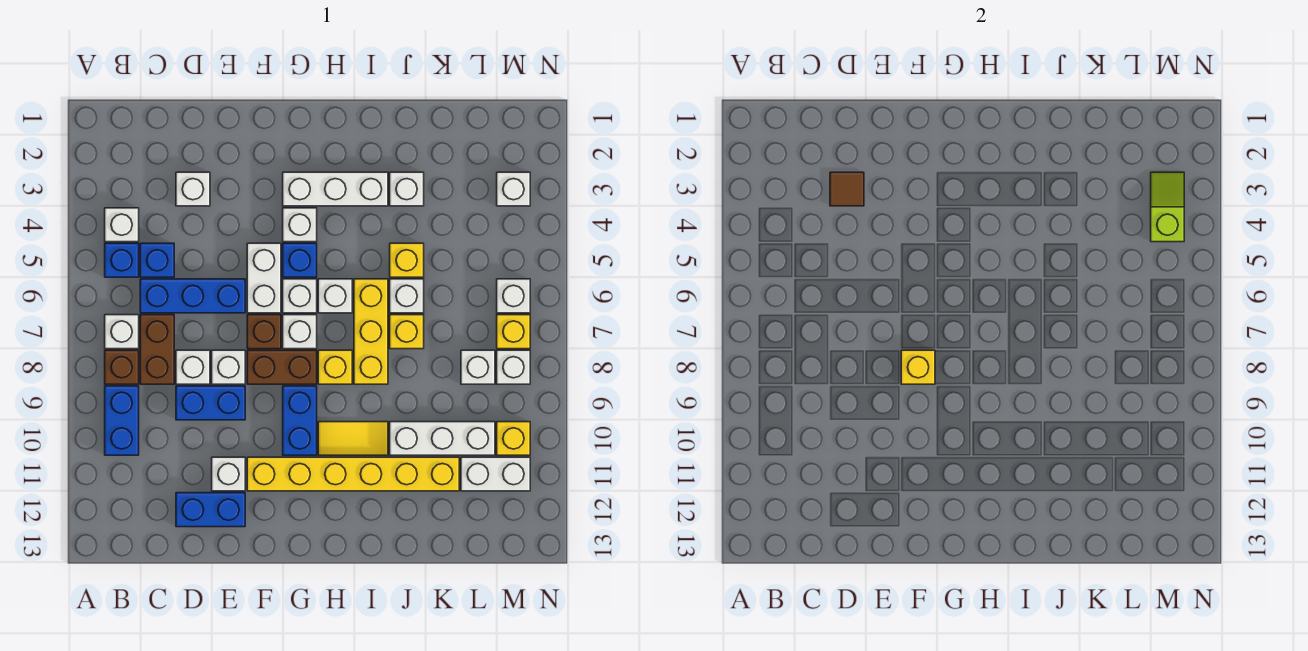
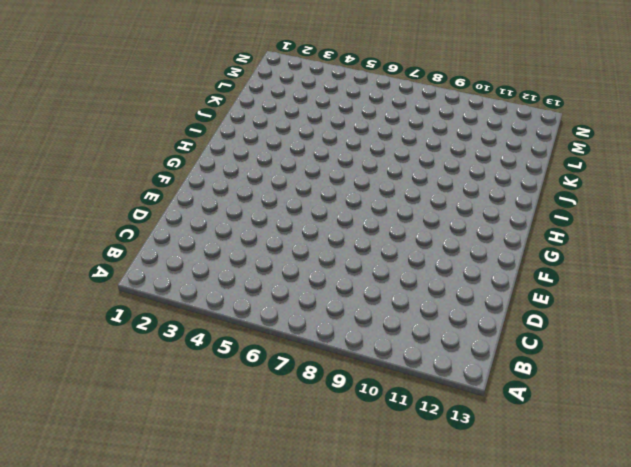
none -> white brick B4 level 1
none -> blue brick B5 level 1
none -> white brick B7 level 1
none -> brown brick B8 level 1

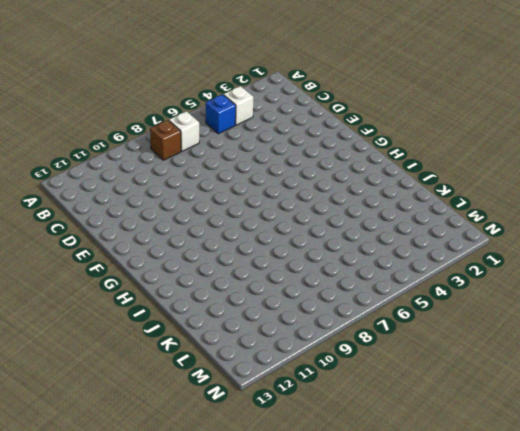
none -> blue brick B9:B10 level 1
none -> blue brick C5 level 1
none -> blue brick C6:E6 level 1
none -> brown brick C7:C8 level 1

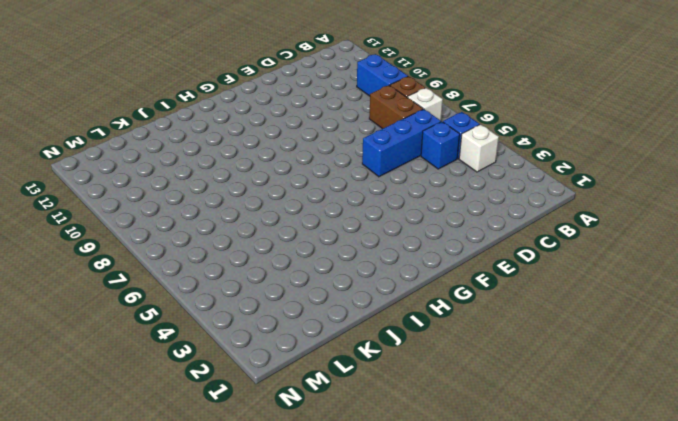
none -> white brick D3 level 1
none -> white brick D8 level 1
none -> blue brick D9:E9 level 1
none -> blue brick D12:E12 level 1

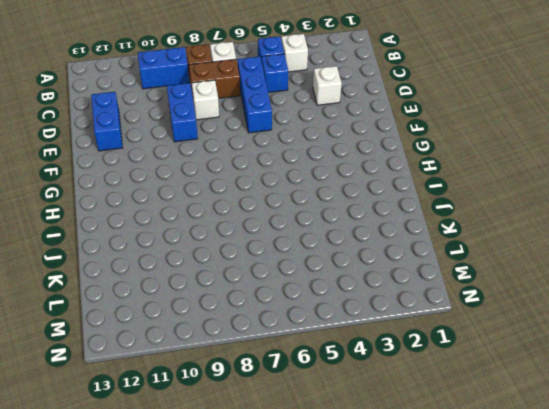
none -> white brick E8 level 1
none -> white brick E11 level 1
none -> white brick F5:F6 level 1
none -> brown brick F7 level 1

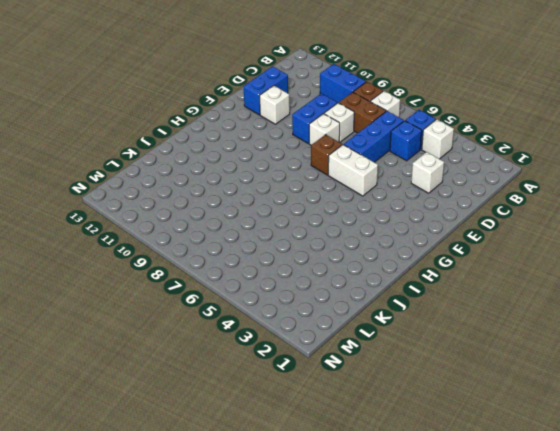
none -> brown brick F8:G8 level 1
none -> yellow brick F11:K11 level 1
none -> white brick G3:I3 level 1
none -> white brick G4 level 1

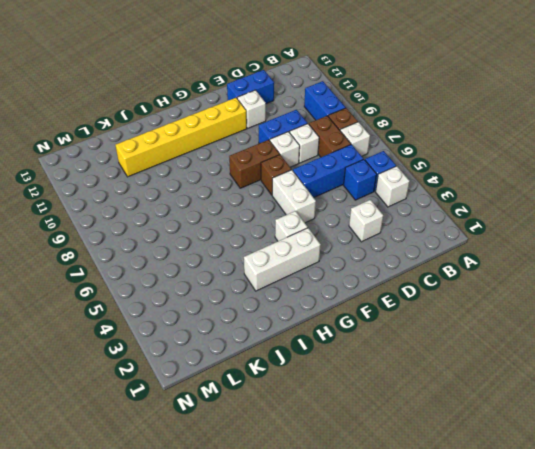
none -> blue brick G5 level 1
none -> white brick G6 level 1
none -> white brick G7 level 1
none -> blue brick G9:G10 level 1

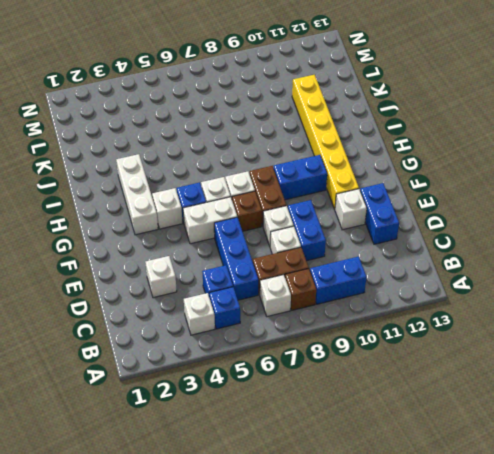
none -> white brick H6 level 1
none -> yellow brick H8 level 1
none -> yellow tile H10:I10 level 1
none -> yellow brick I6:I8 level 1

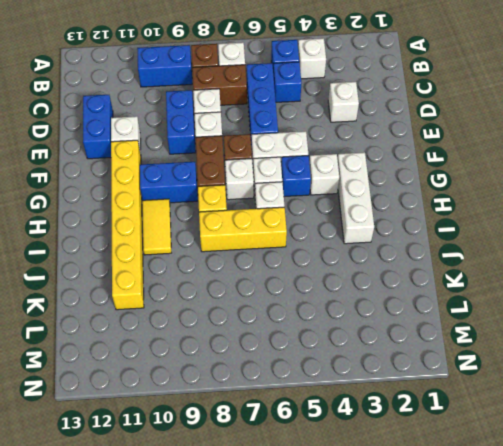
none -> white brick J3 level 1
none -> yellow brick J5 level 1
none -> white brick J6 level 1
none -> yellow brick J7 level 1

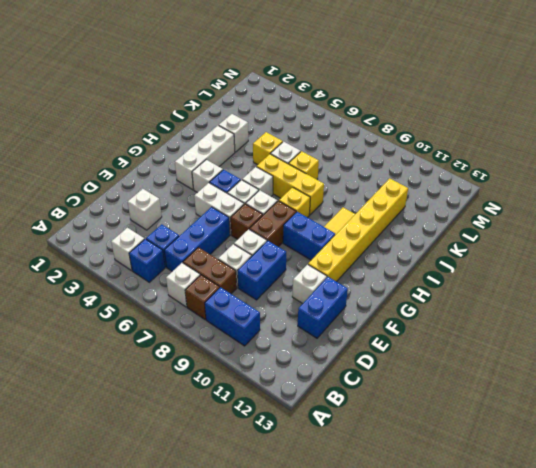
none -> white brick J10:L10 level 1
none -> white brick L8 level 1
none -> white brick L11:M11 level 1
none -> white brick M3 level 1

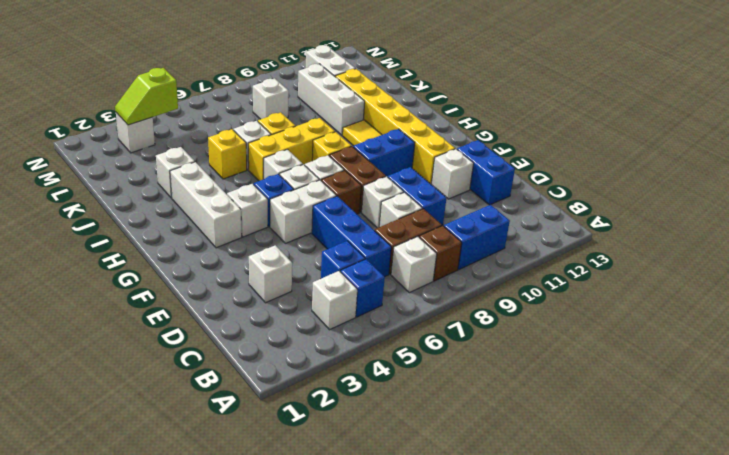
none -> white brick M6 level 1
none -> yellow brick M7 level 1
none -> white brick M8 level 1
none -> yellow brick M10 level 1

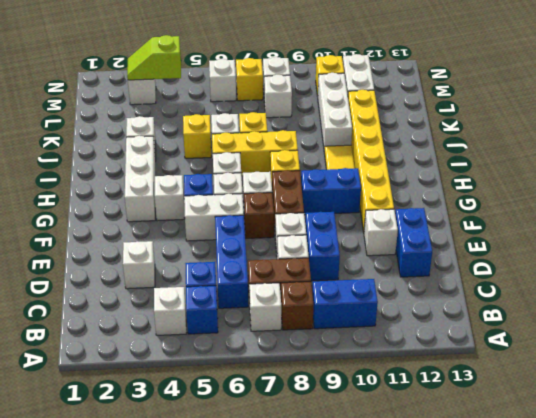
none -> brown tile D3 level 2
none -> yellow brick F8 level 2

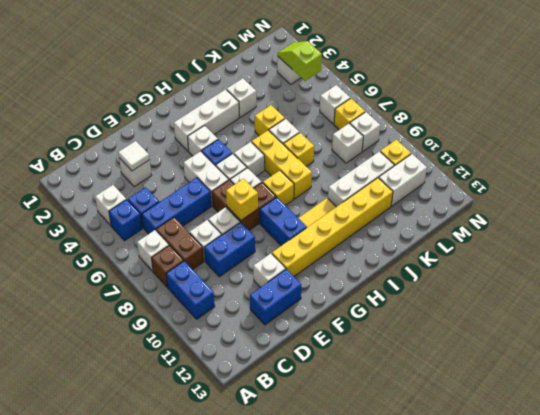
white tile D3 level 2 -> brown tile D3 level 2

